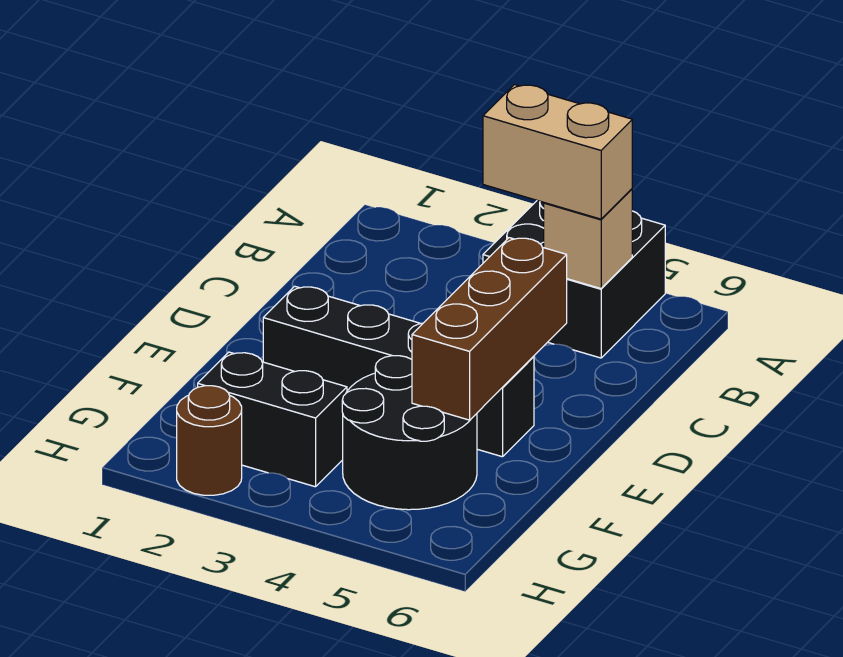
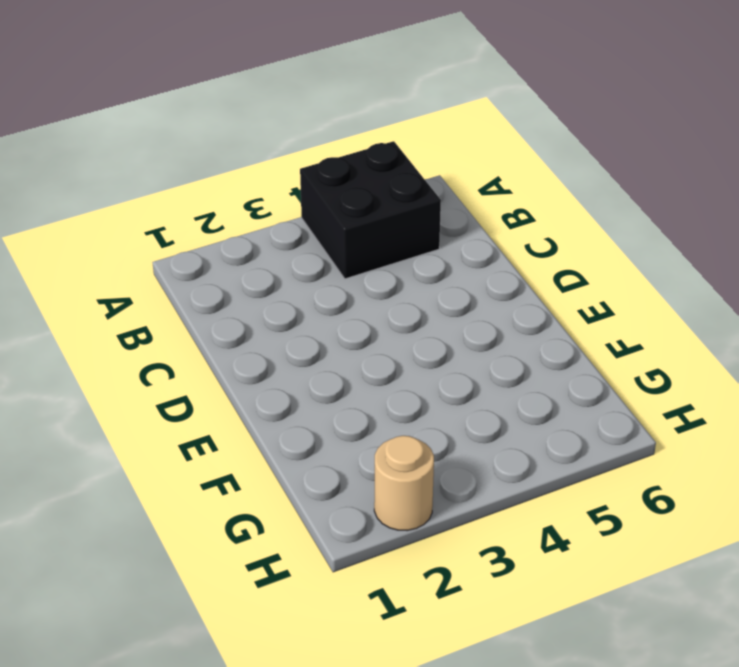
tan round brick H2 level 1 -> brown round brick H2 level 1
none -> black brick E2:E5 level 1
none -> black round brick F4:G5 level 1

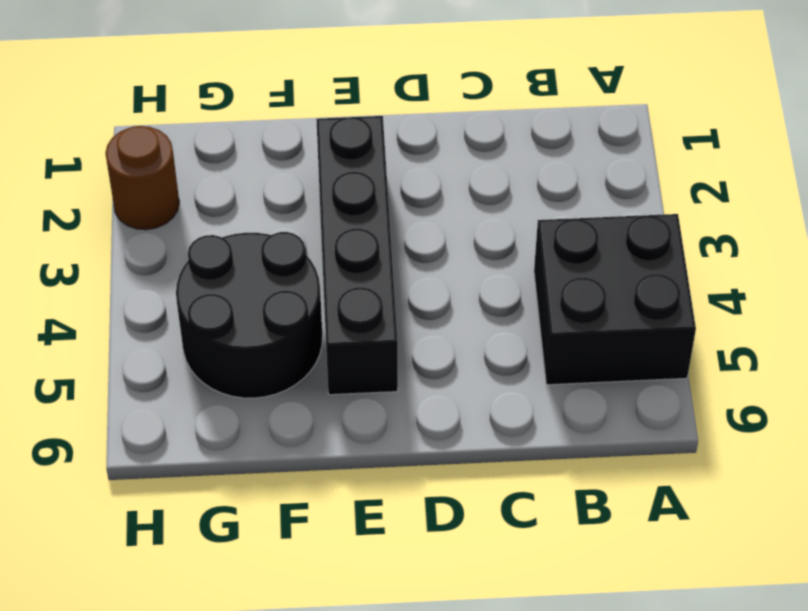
none -> black brick G2:G3 level 1
none -> tan brick B5 level 2

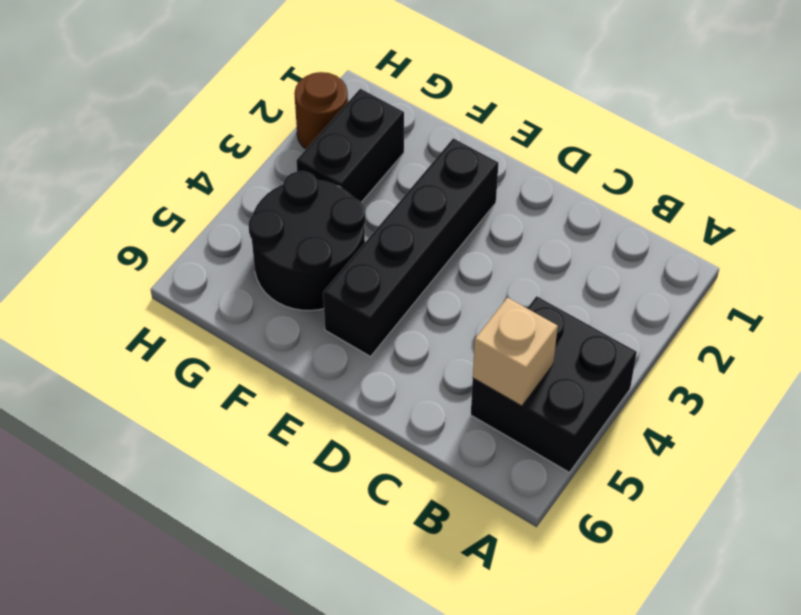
none -> brown brick D5:F5 level 2
none -> tan brick B4:B5 level 3

